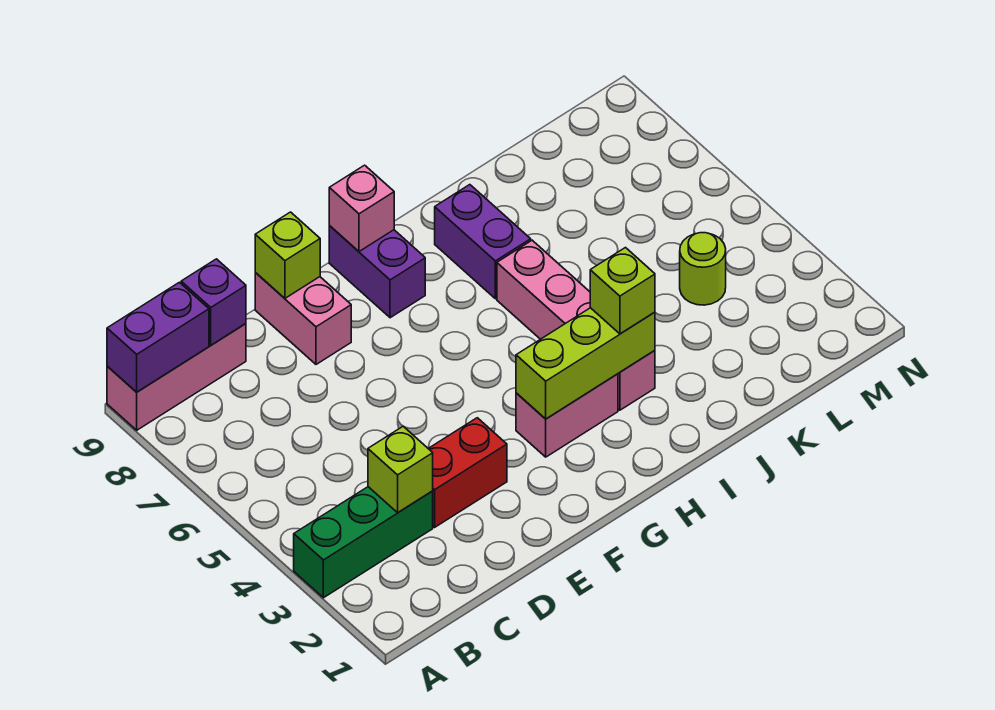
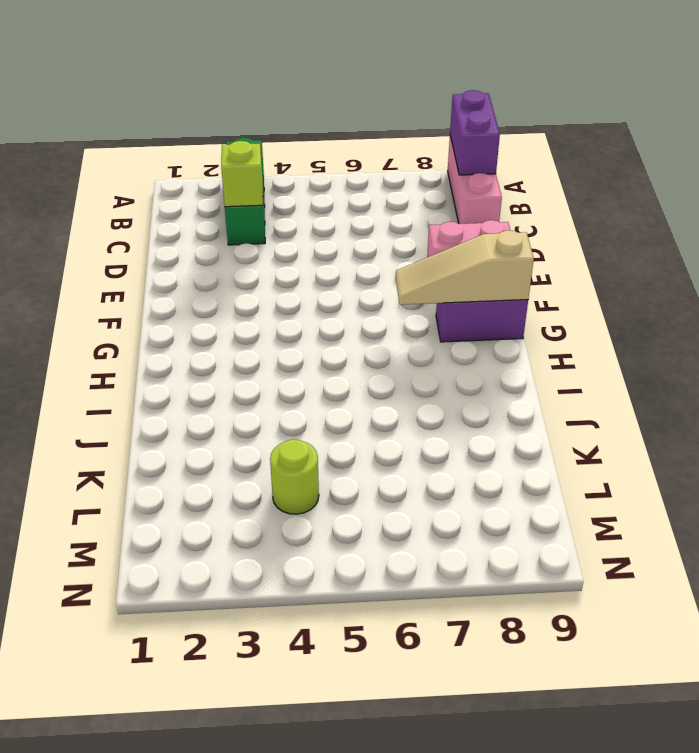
tan slope G7:G9 level 2 top 9 -> pink brick G9 level 2
none -> red brick D3:E3 level 1
none -> pink brick G3:H3 level 1
none -> pink brick I3:I6 level 1

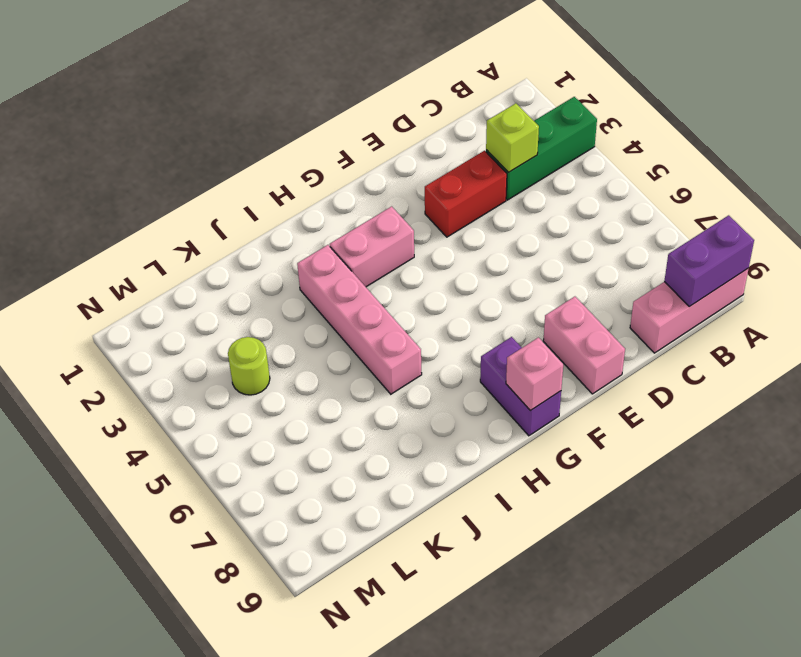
none -> purple brick I7:I8 level 1
none -> purple brick C9 level 2
none -> lime brick E9 level 2

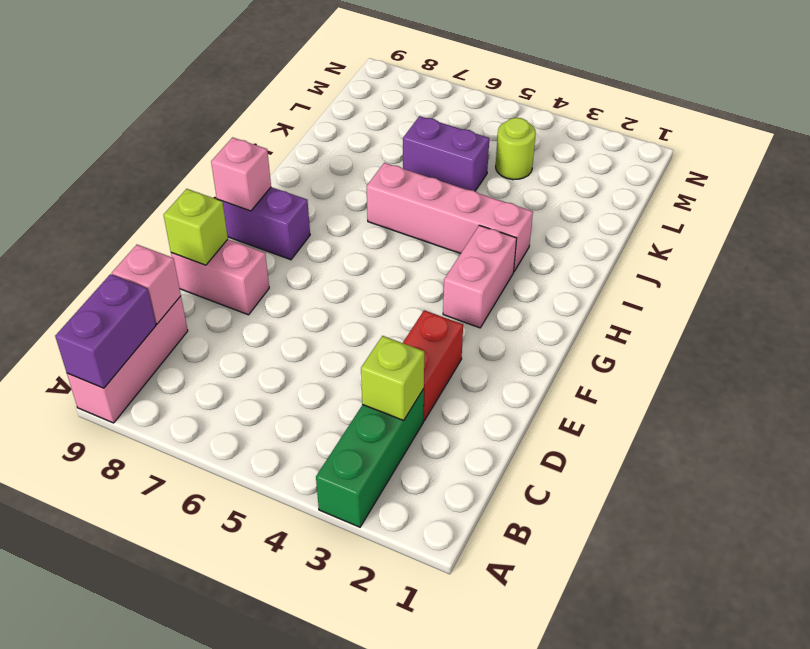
pink brick C9 level 2 -> purple brick C9 level 2
purple brick K5:K6 level 1 -> purple brick I7:I8 level 1
none -> lime brick G3:I3 level 2
none -> lime brick I3 level 3

